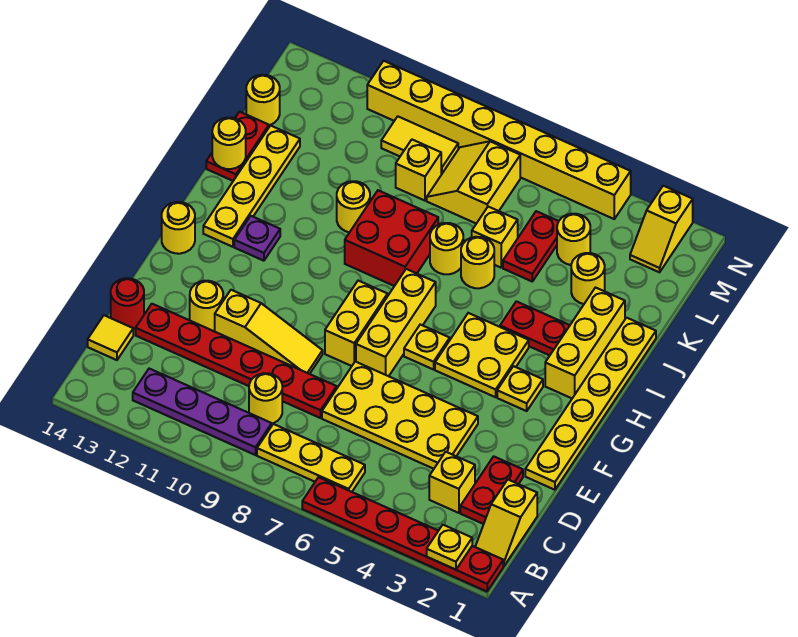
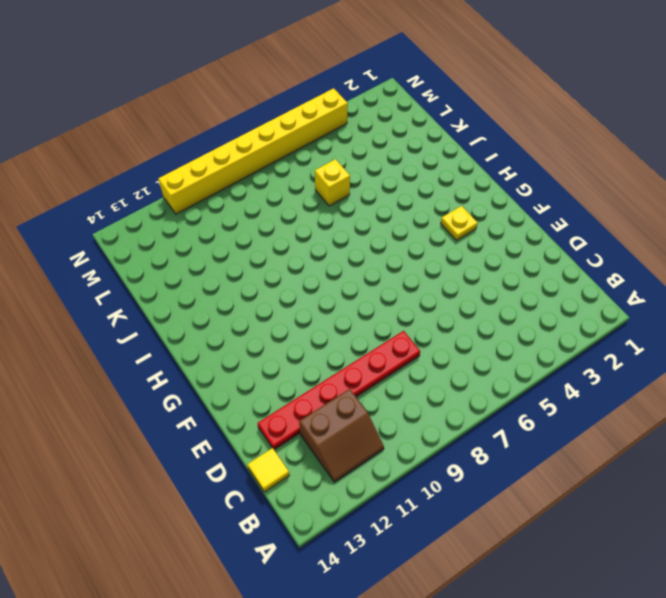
brown slope B11:C12 level 1 top C -> purple plate B9:B12 level 1
none -> red plate A1:A6 level 1
none -> yellow slope B1:C1 level 1 top C
none -> yellow plate B6:B8 level 1
none -> red plate C2:D2 level 1

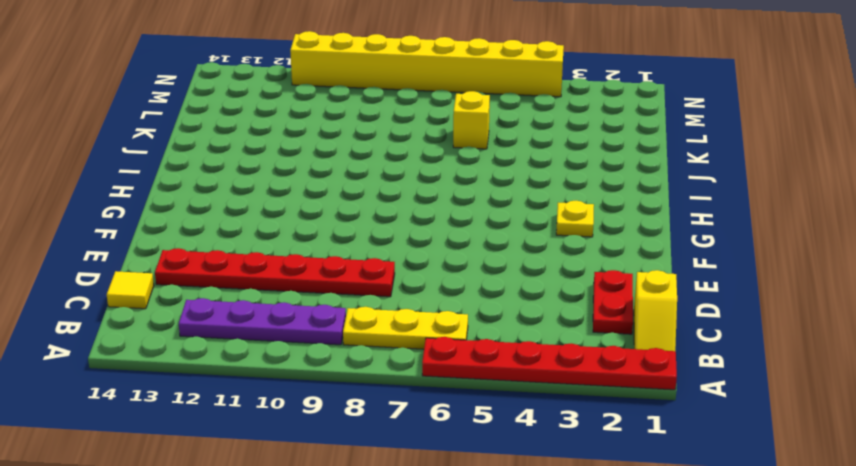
none -> yellow brick C3 level 1
none -> yellow round brick C9 level 1
none -> yellow plate D4:E7 level 1
none -> red round brick D14 level 1

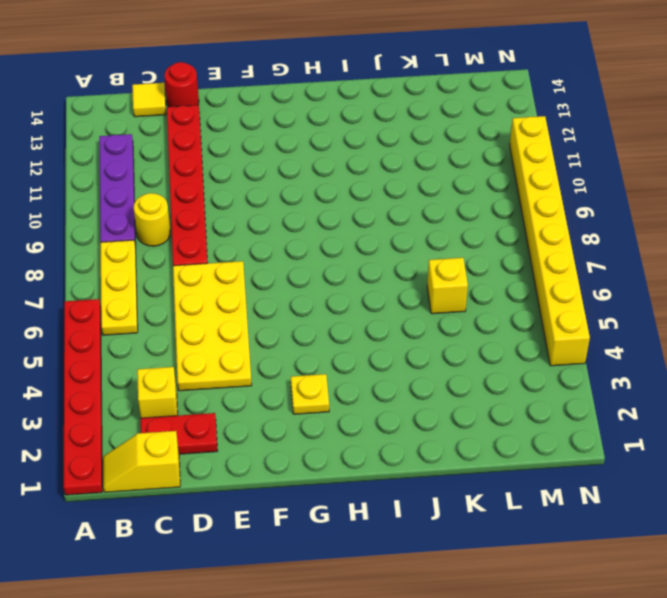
none -> yellow plate E1:J1 level 1
none -> yellow slope E9:E11 level 1 top 11
none -> yellow round brick E12 level 1
none -> yellow brick F7:H7 level 1

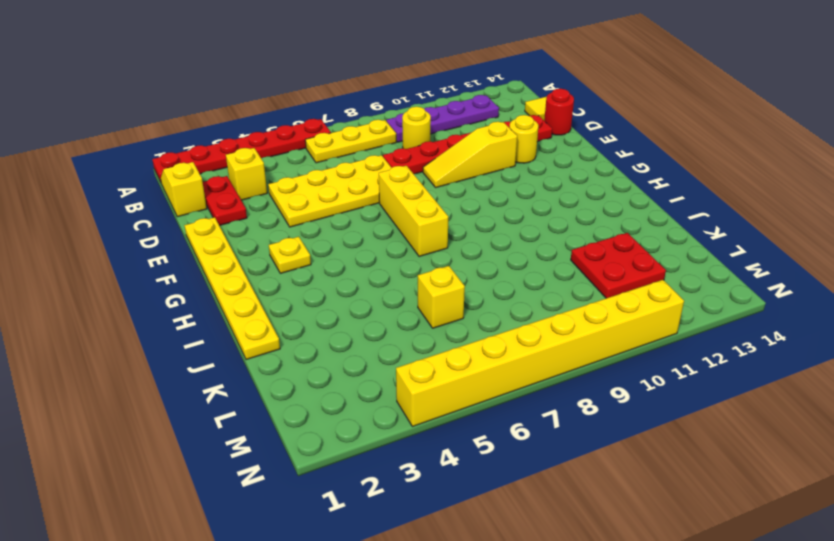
red plate K11:L12 level 1 -> none
none -> yellow brick F8:G8 level 1
none -> yellow plate G4:H5 level 1
none -> yellow plate G6 level 1
none -> yellow round brick G14 level 1

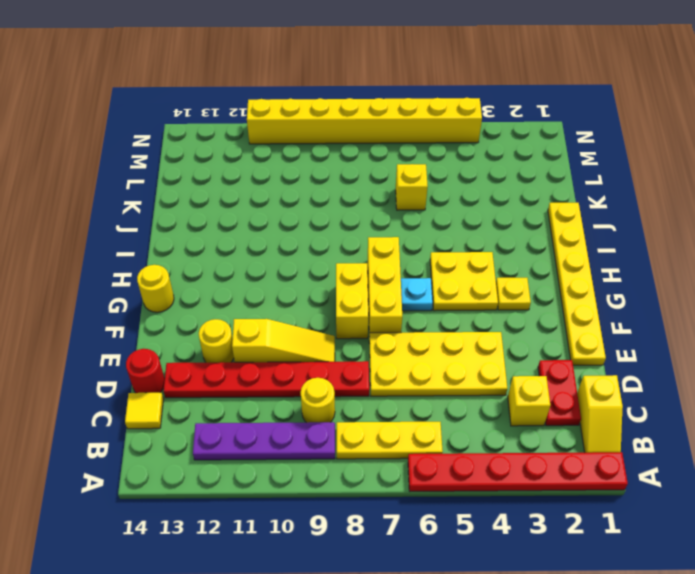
cyan plate G6 level 1 -> yellow plate G6 level 1
none -> yellow brick H2:J2 level 1
none -> purple plate H12 level 1
none -> yellow plate H13:K13 level 1
none -> red plate I3:I4 level 1

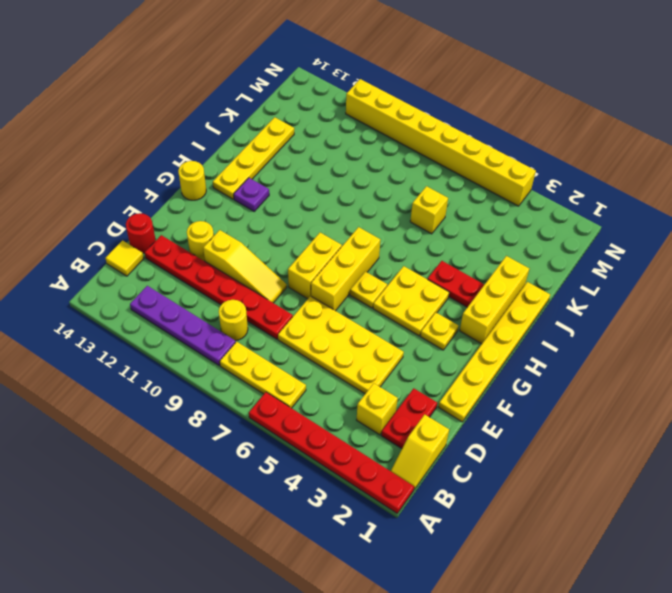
none -> red brick I8:J9 level 1
none -> yellow round brick J6 level 1
none -> yellow round brick J7 level 1
none -> yellow round brick J10 level 1

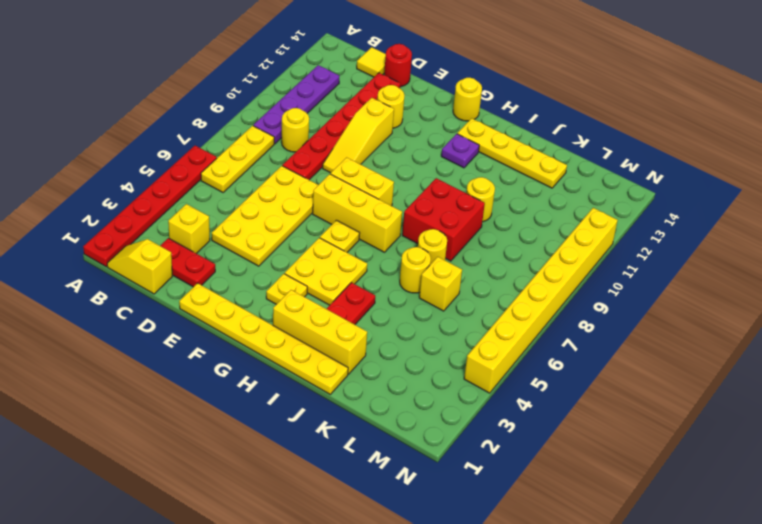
none -> red plate J14:K14 level 1
none -> yellow round brick K3 level 1
none -> red plate K5:L5 level 1
none -> yellow round brick L4 level 1

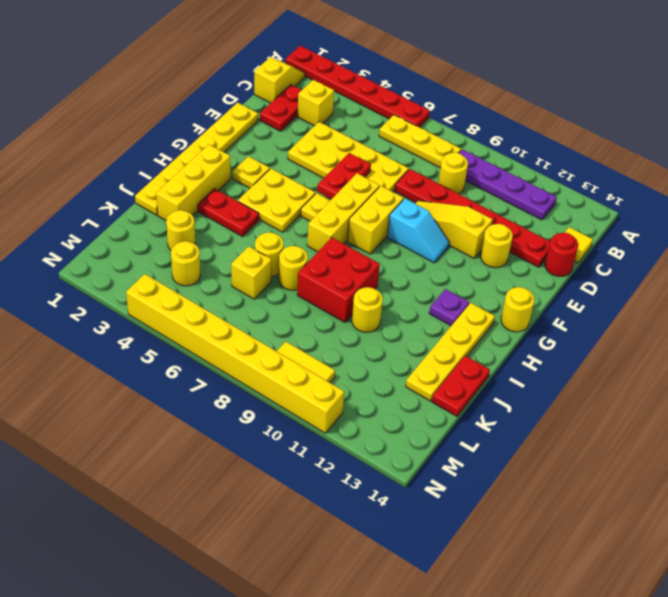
red plate E6:F6 level 2 -> red plate K5:L5 level 1
cyan slope F9:F10 level 1 top 9 -> none
none -> yellow slope L7:M8 level 1 top 7
none -> yellow brick L9 level 1
none -> yellow round brick L14 level 1
none -> yellow slope M2:N2 level 1 top N

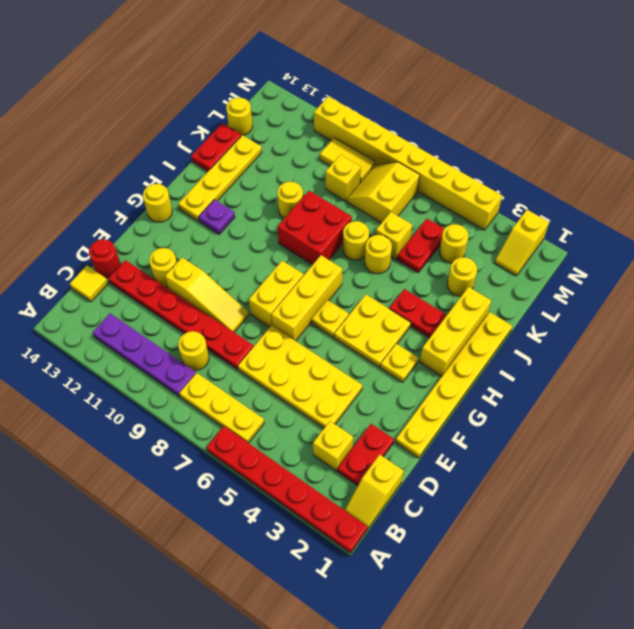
none -> yellow plate A2 level 2
none -> yellow round brick J14 level 2

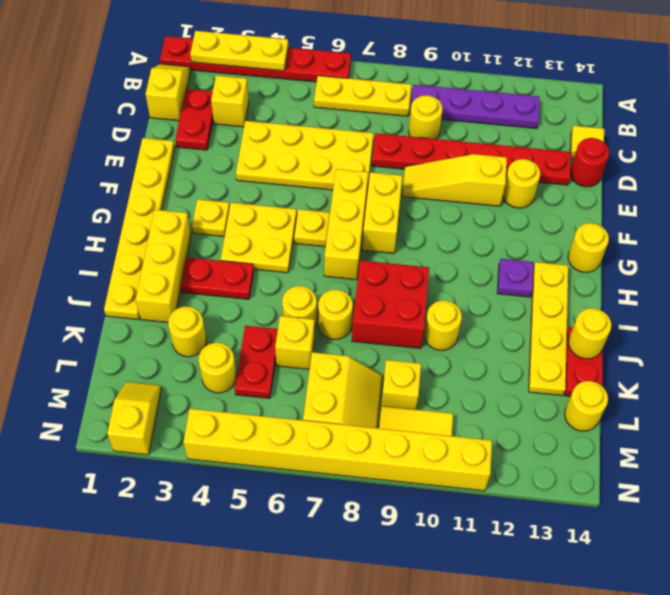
yellow plate A2:A4 level 2 -> yellow plate A2 level 2

